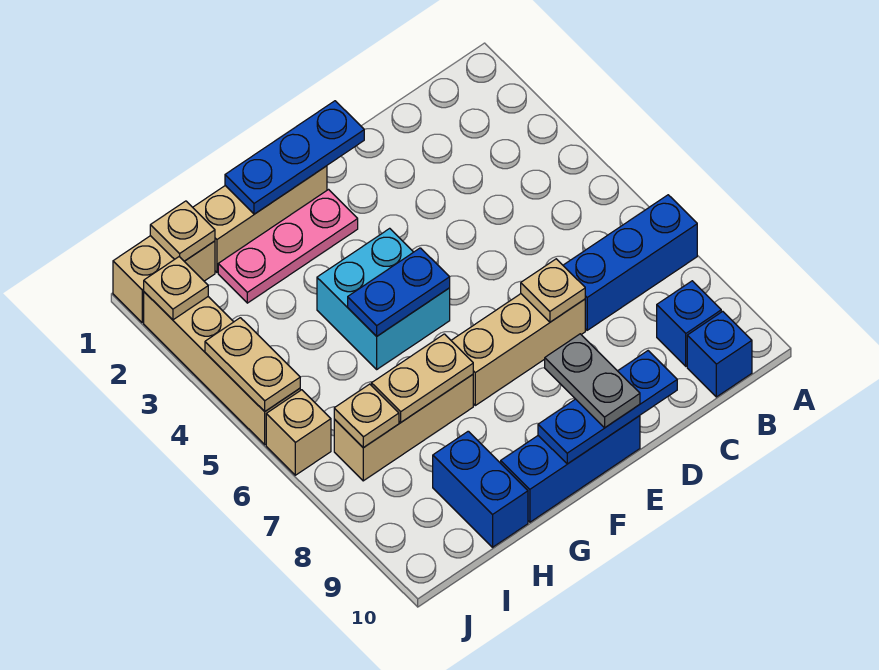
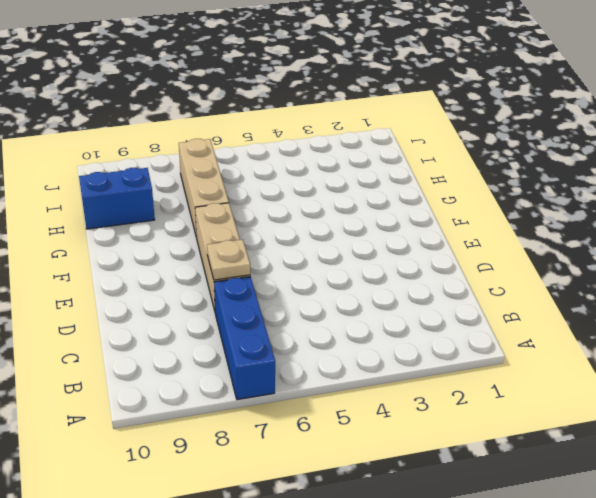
none -> blue brick B9 level 1
none -> blue brick B10 level 1
none -> blue brick E10:G10 level 1

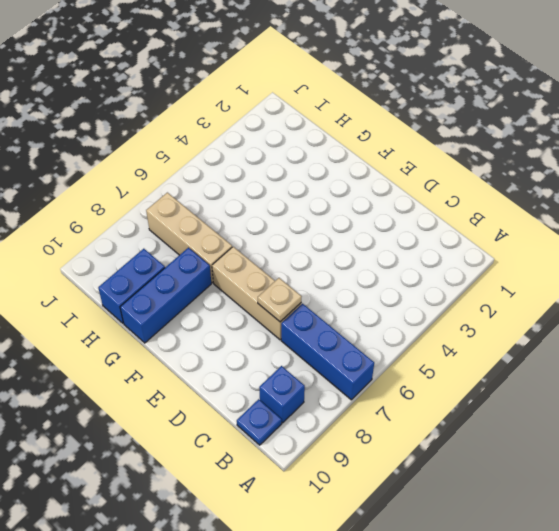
blue plate B10 level 1 -> blue brick B10 level 1
blue brick G8:G10 level 1 -> blue brick E10:G10 level 1
none -> tan brick F1:H1 level 1
none -> pink plate F2:H2 level 1
none -> cyan brick F4:G5 level 1

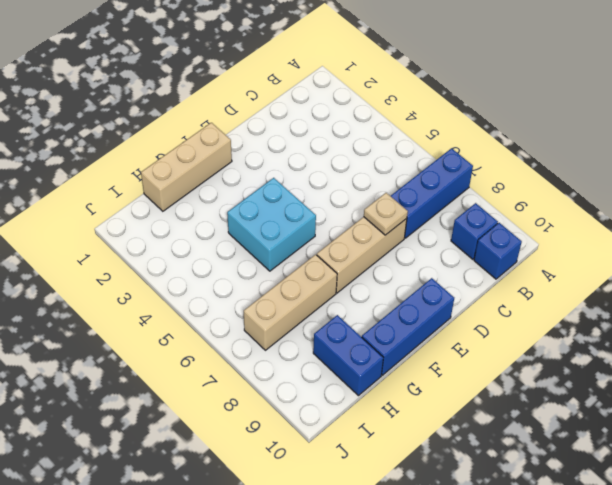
none -> pink plate F2:H2 level 1
none -> tan brick I1:J1 level 1
none -> tan brick J2:J5 level 1

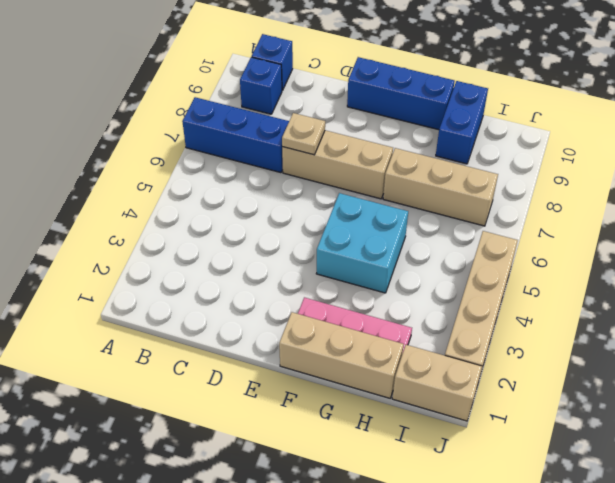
none -> tan brick J6 level 1
none -> blue plate D10:F10 level 2
none -> blue plate E1:G1 level 2

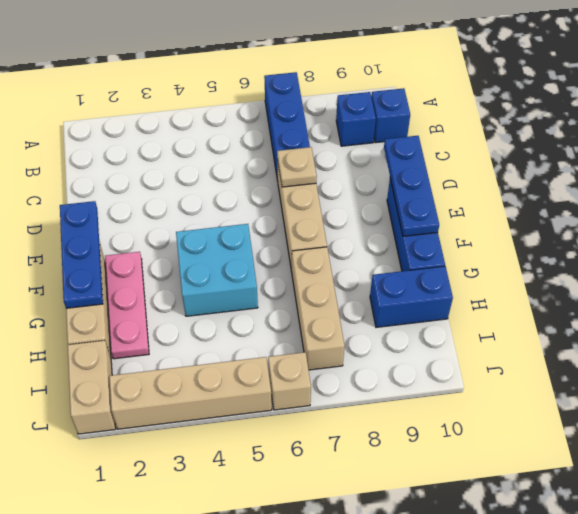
none -> blue plate F5:G5 level 2
none -> tan plate G7:H7 level 2
none -> tan plate I1 level 2

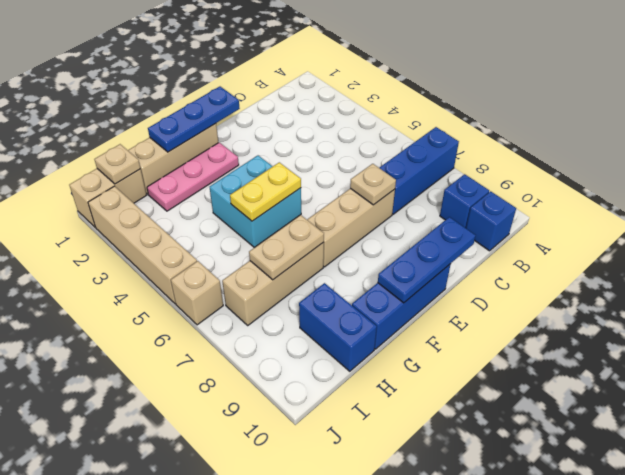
yellow plate F5:G5 level 2 -> blue plate F5:G5 level 2
none -> tan plate I7 level 2
none -> tan plate J2 level 2
none -> tan plate J4:J5 level 2

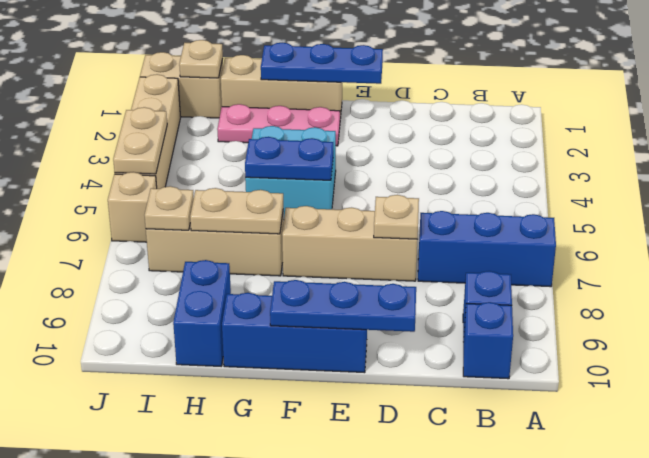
none -> tan plate J2 level 2
none -> grey plate E9:E10 level 3

